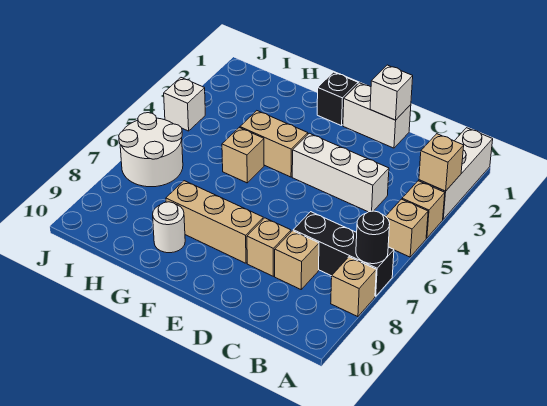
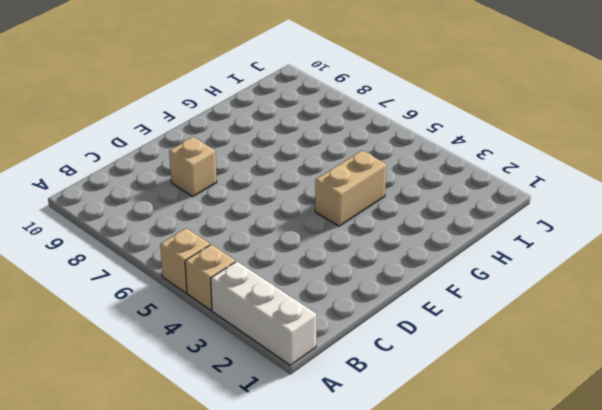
none -> black brick A7:C7 level 1
none -> tan brick A8 level 1
none -> white brick C4:E4 level 1

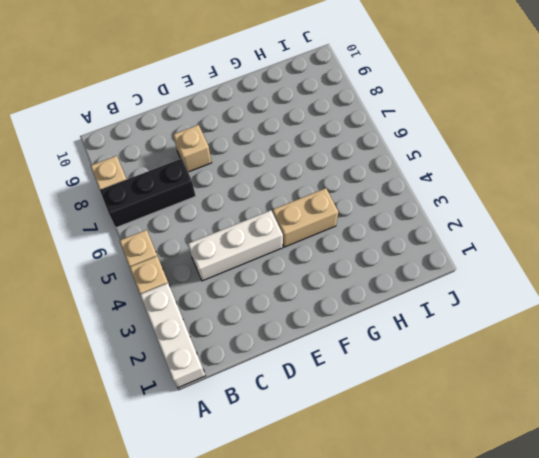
none -> tan brick C8 level 1
none -> white brick D1:E1 level 1
none -> tan brick E8:G8 level 1

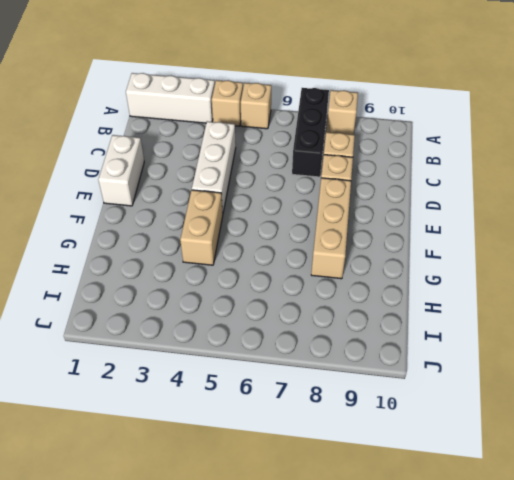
none -> black brick F1 level 1
none -> tan brick G5 level 1
none -> white round brick G9 level 1

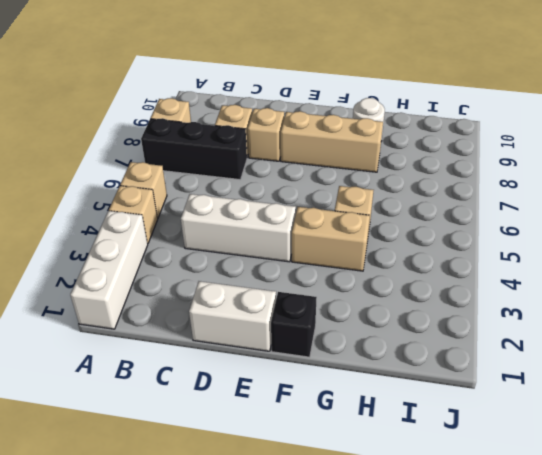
none -> white round brick I6:J7 level 1
none -> white brick J4 level 1
none -> tan brick A3 level 2

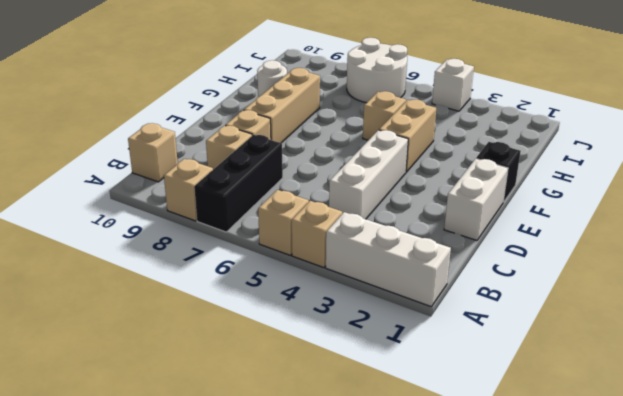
tan brick B10 level 1 -> tan brick A3 level 2
none -> black round brick A7 level 2
none -> white brick D1 level 2

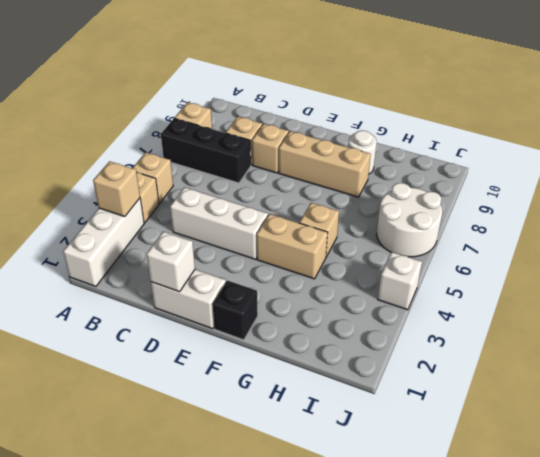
none -> black round brick A7 level 2

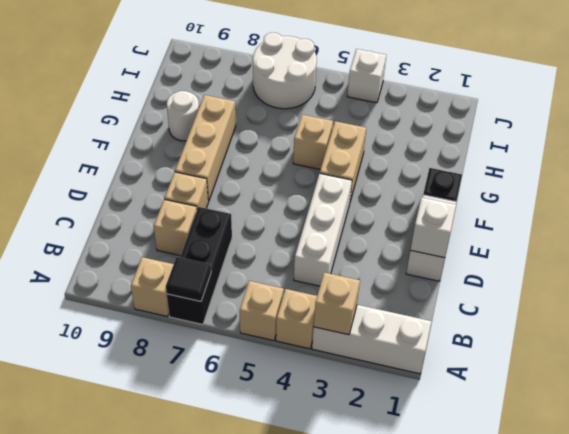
black tile A7 level 2 -> black round brick A7 level 2

